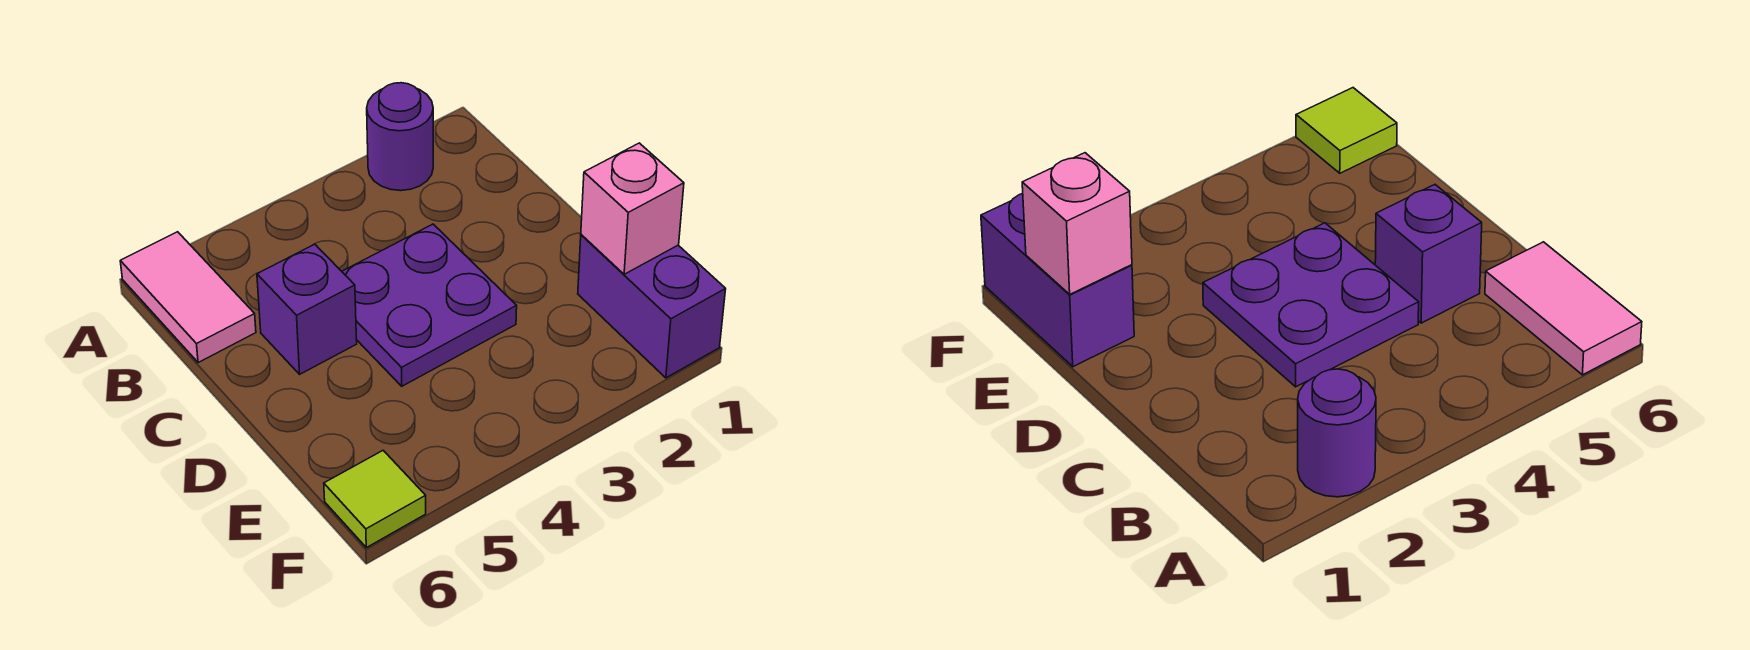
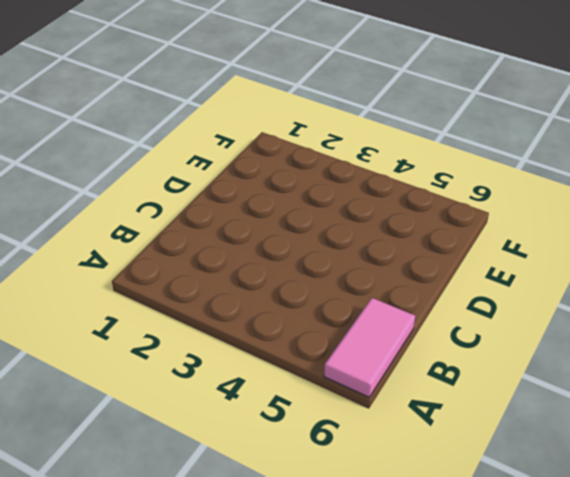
none -> purple round brick A2 level 1
none -> purple plate C3:D4 level 1

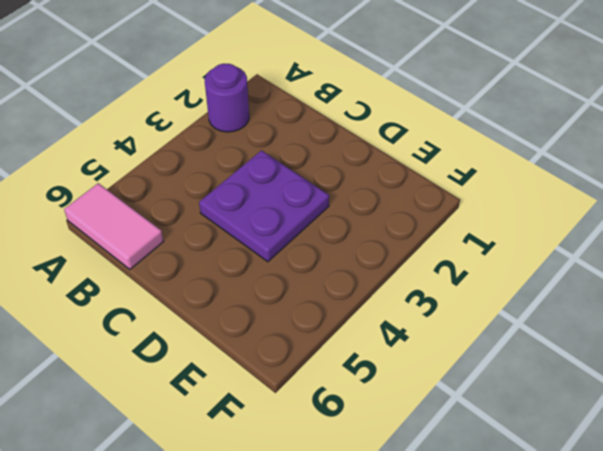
none -> purple brick C5 level 1
none -> purple brick E1:F1 level 1

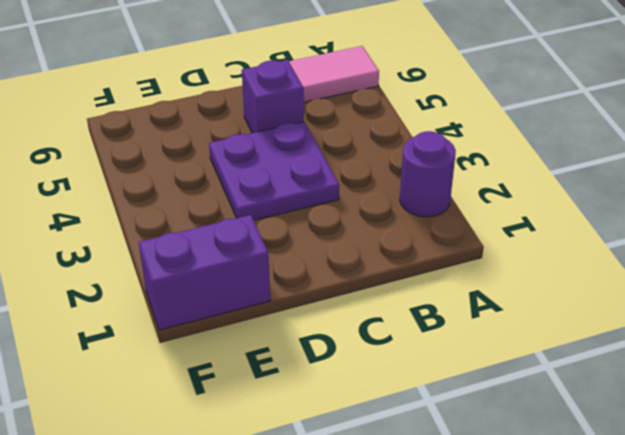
none -> lime tile F6 level 1
none -> pink brick E1 level 2

